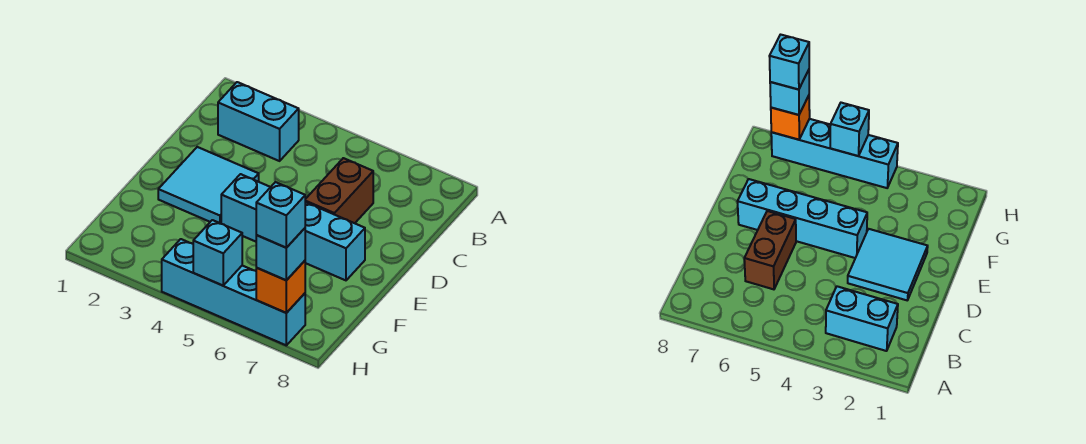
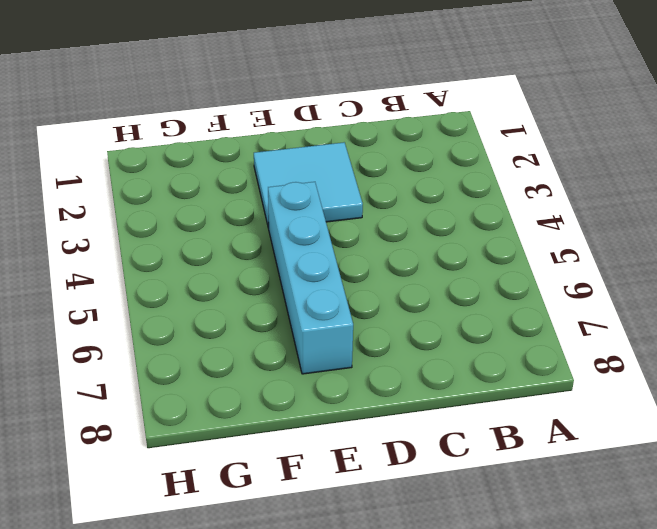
none -> cyan brick B2:B3 level 1
none -> brown brick C6:D6 level 1

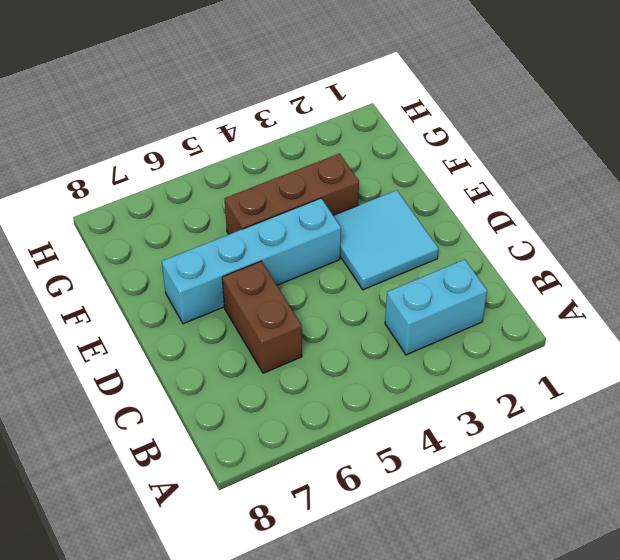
brown brick F3:F5 level 1 -> none
none -> cyan brick H4:H7 level 1
none -> cyan brick H5 level 2

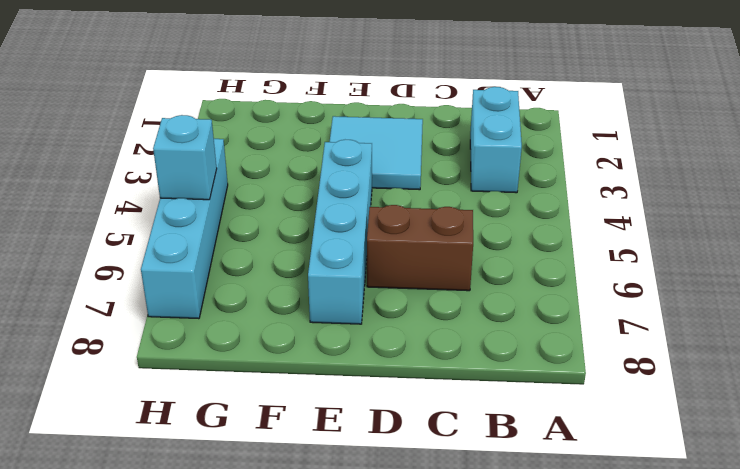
none -> orange brick H7 level 2
none -> cyan brick H7 level 3

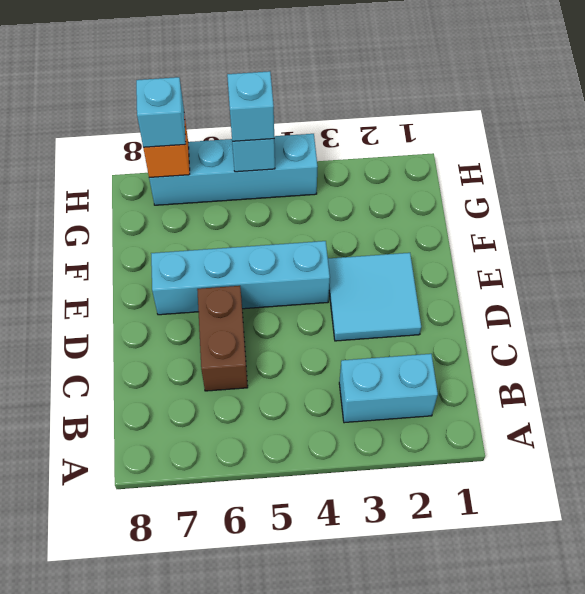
cyan brick H5 level 3 -> cyan brick H7 level 4

